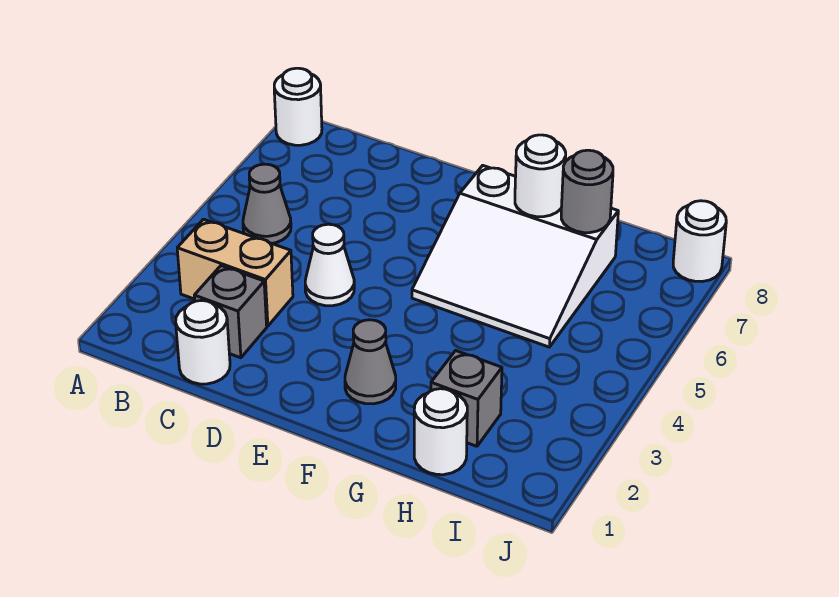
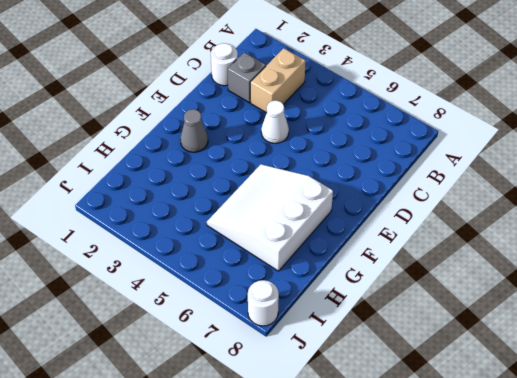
none -> white round brick A8 level 1
none -> grey cone B5 level 1
none -> white round brick H1 level 1

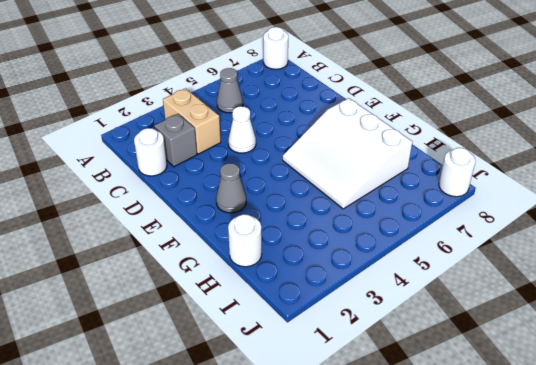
none -> grey brick H2 level 1
none -> white round brick G7 level 2
none -> grey round brick H7 level 2

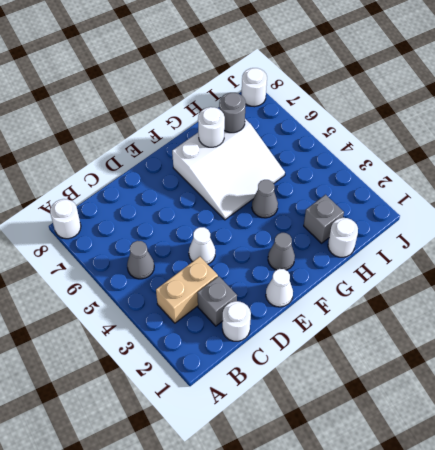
white cone E1 level 1 -> none
grey cone G4 level 1 -> none

